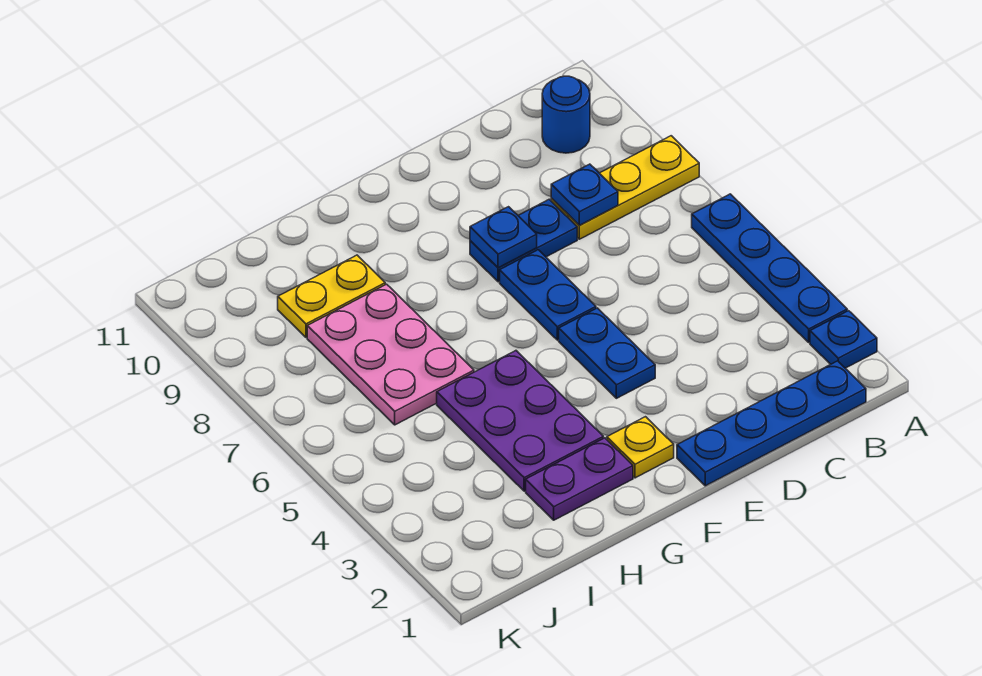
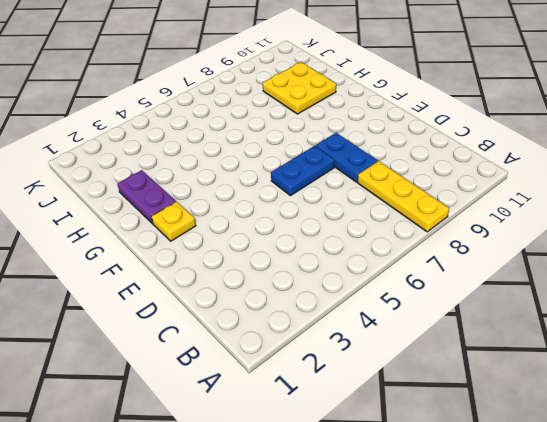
yellow plate H9:I10 level 1 -> yellow plate H9:I9 level 1
none -> blue plate A2 level 1
none -> blue plate A3:A6 level 1
none -> blue plate B1:E1 level 1

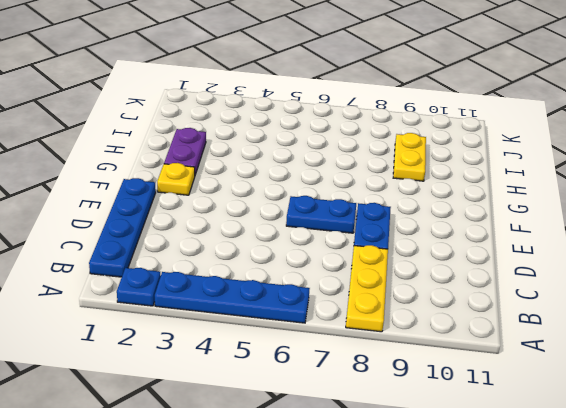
none -> blue round brick B10 level 1
none -> blue plate E4:E5 level 1
none -> purple plate G3:H5 level 1

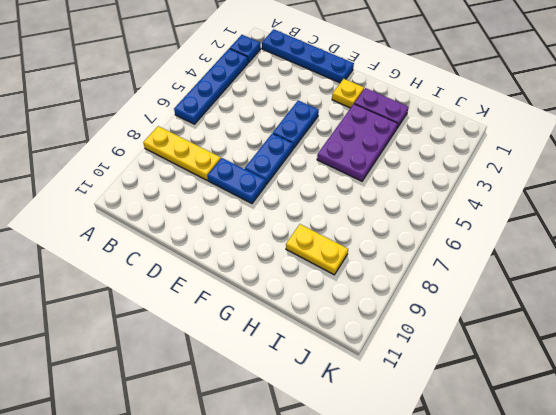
none -> blue round brick B10 level 1
none -> pink plate H6:I8 level 1
none -> blue plate C8 level 2

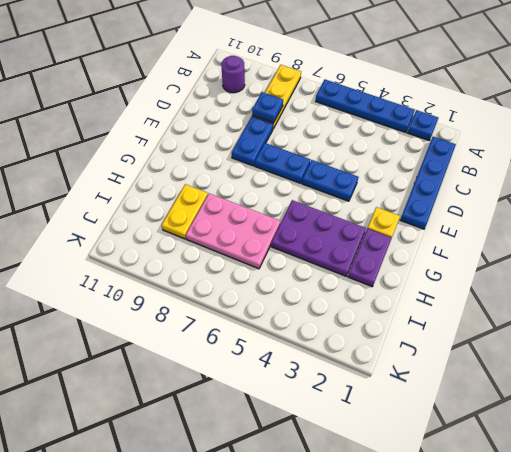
purple round brick B10 level 1 -> blue round brick B10 level 1
none -> blue plate E8 level 2

